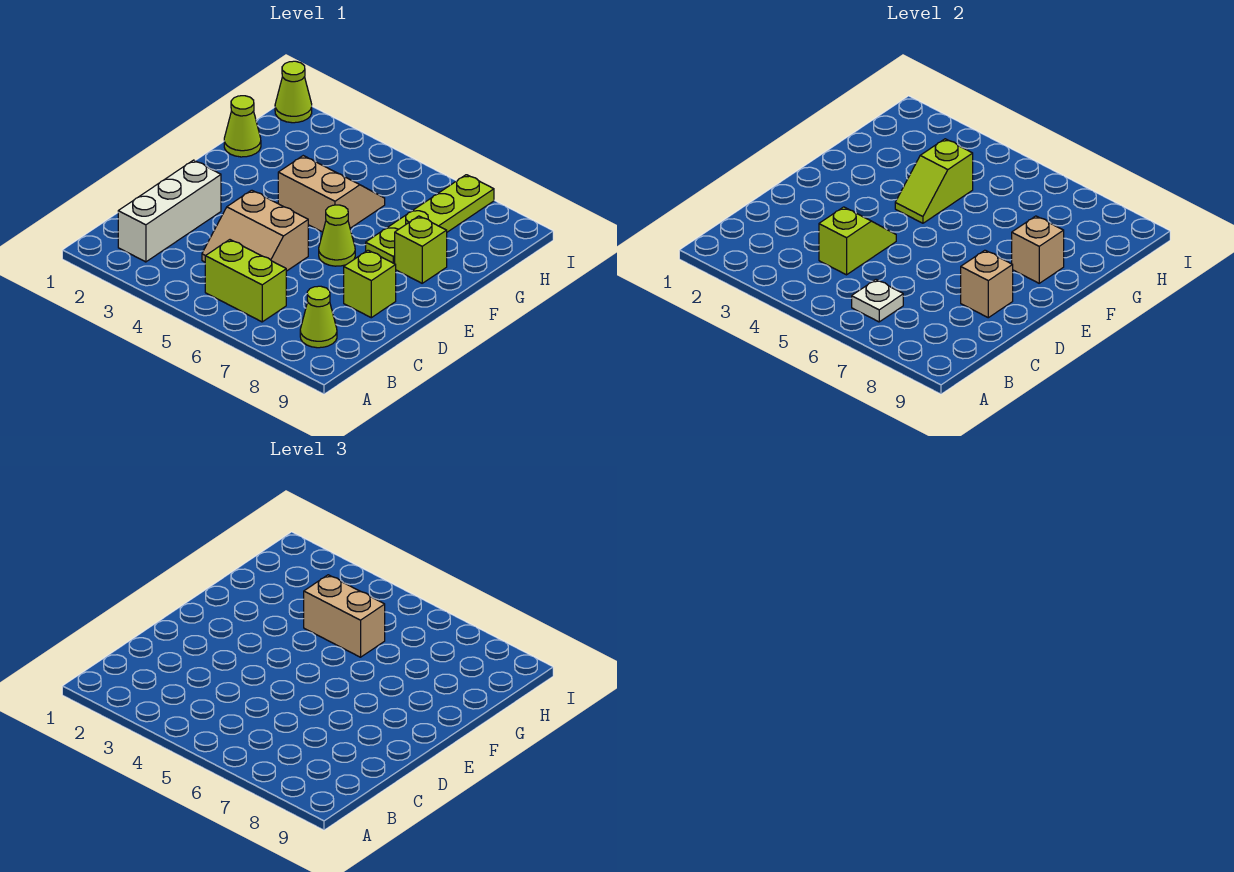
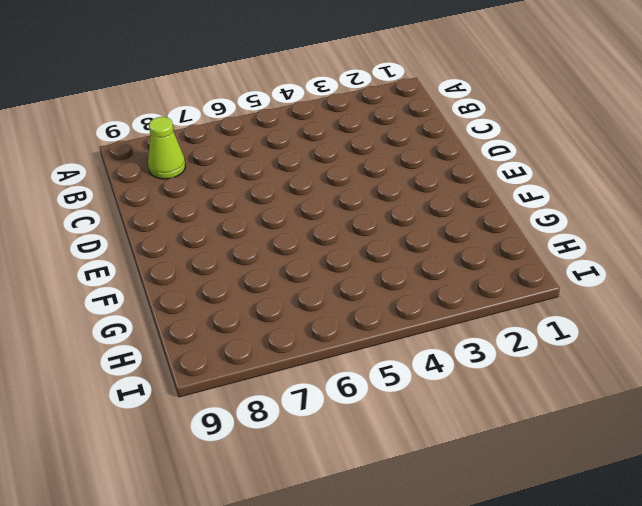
none -> white brick B2:D2 level 1
none -> lime brick B5:B6 level 1
none -> tan slope C4:D5 level 1 top D

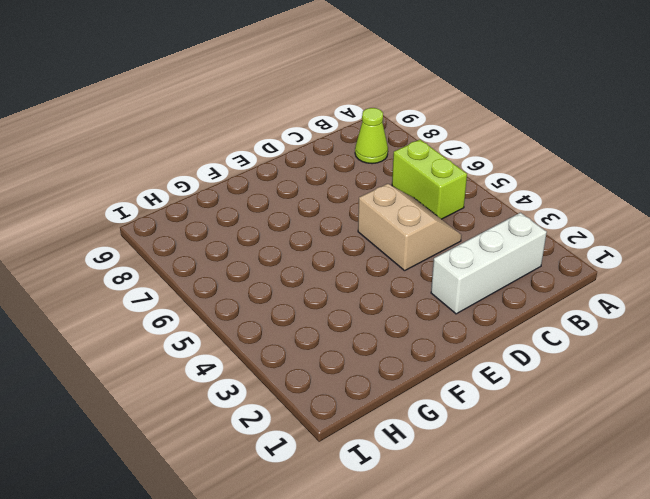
none -> lime brick D8 level 1
none -> lime cone E6 level 1
none -> tan slope F4:G5 level 1 top F

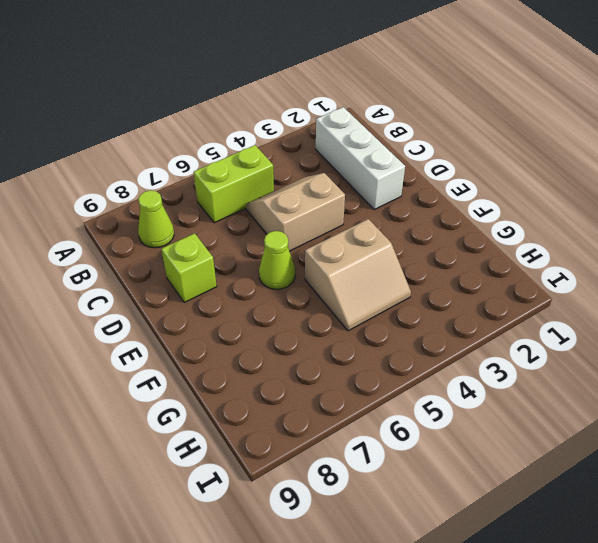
none -> lime plate F7:I7 level 1
none -> lime brick F8 level 1
none -> lime cone G1 level 1

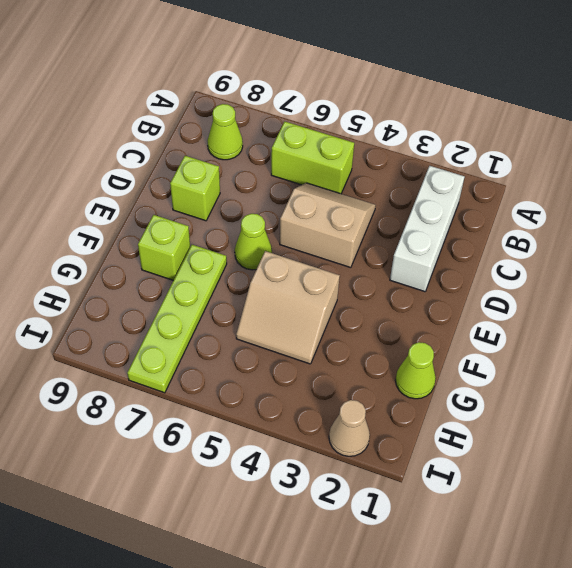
tan cone I2 level 1 -> none
none -> lime cone I1 level 1
none -> white plate B6 level 2
none -> lime slope C4:D4 level 2 top C

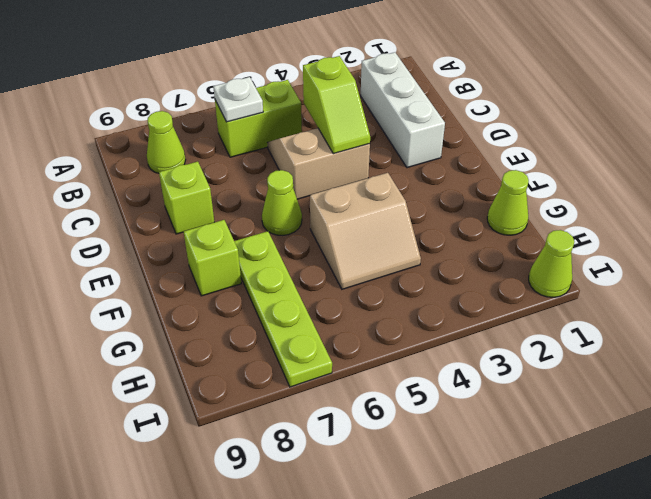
none -> tan brick D8 level 2
none -> lime slope F4:G4 level 2 top G
none -> tan brick F8 level 2

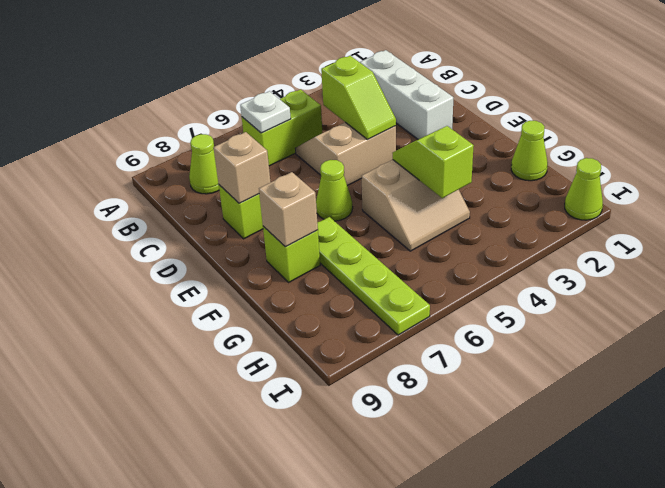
none -> tan brick G4:G5 level 3

